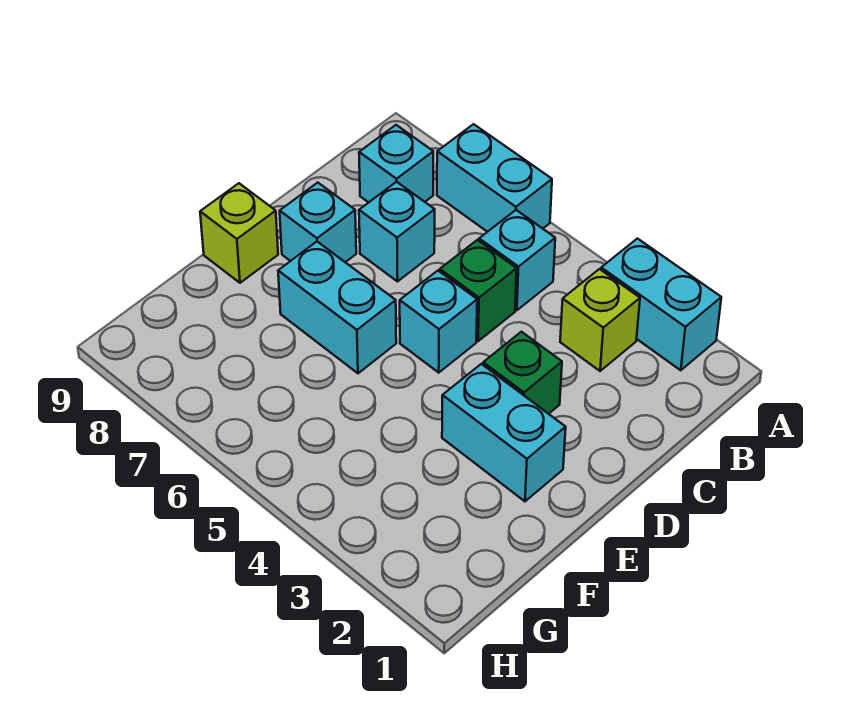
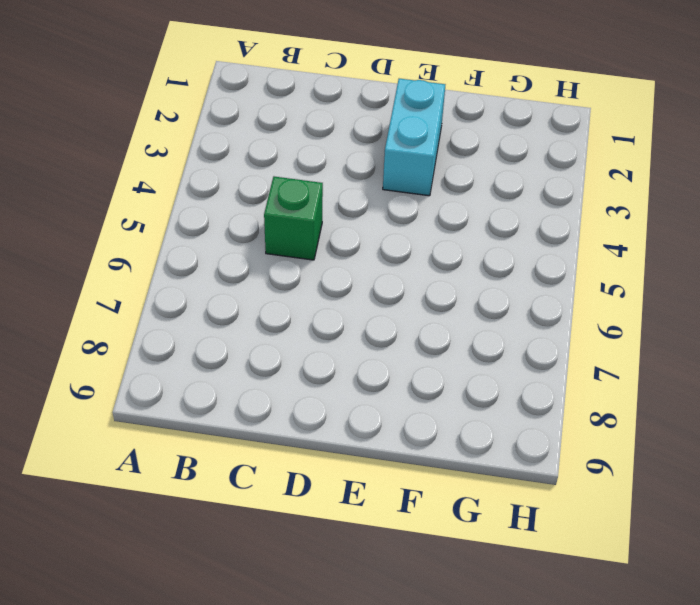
none -> cyan brick A2:A3 level 1
none -> cyan brick A6:A7 level 1
none -> lime brick B3 level 1

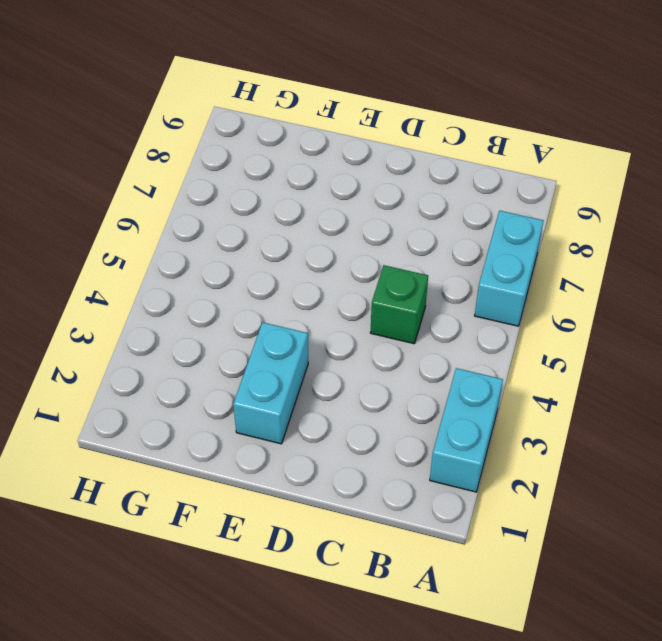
none -> lime brick B3 level 1
none -> cyan brick B5 level 1
none -> cyan brick B8 level 1

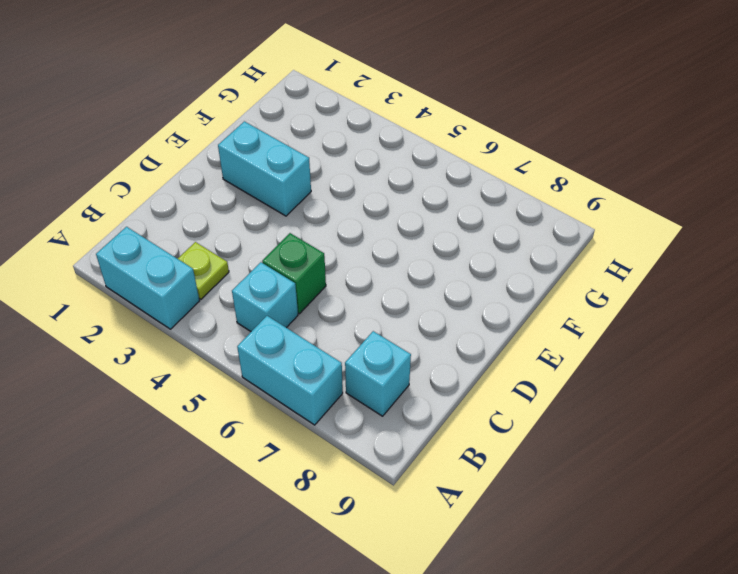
lime plate B3 level 1 -> lime brick B3 level 1
none -> cyan brick C7 level 1
none -> green brick D3 level 1
none -> cyan brick D5 level 1

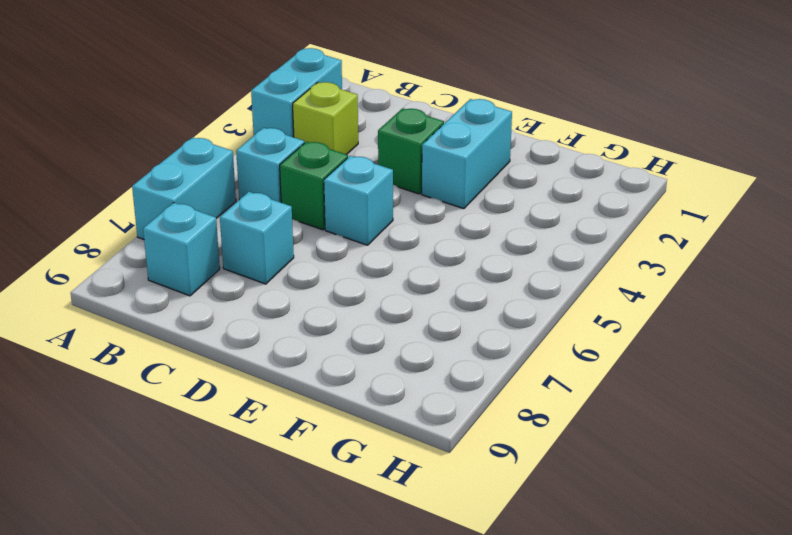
none -> cyan brick D8 level 1
none -> cyan brick E6:E7 level 1
none -> lime brick E9 level 1

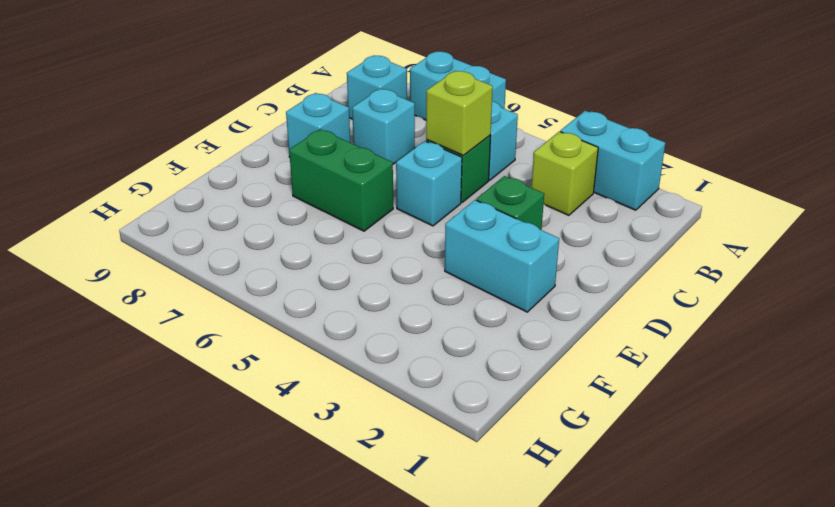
lime brick C5 level 2 -> lime brick E9 level 1
green brick E6:E7 level 1 -> cyan brick E6:E7 level 1

